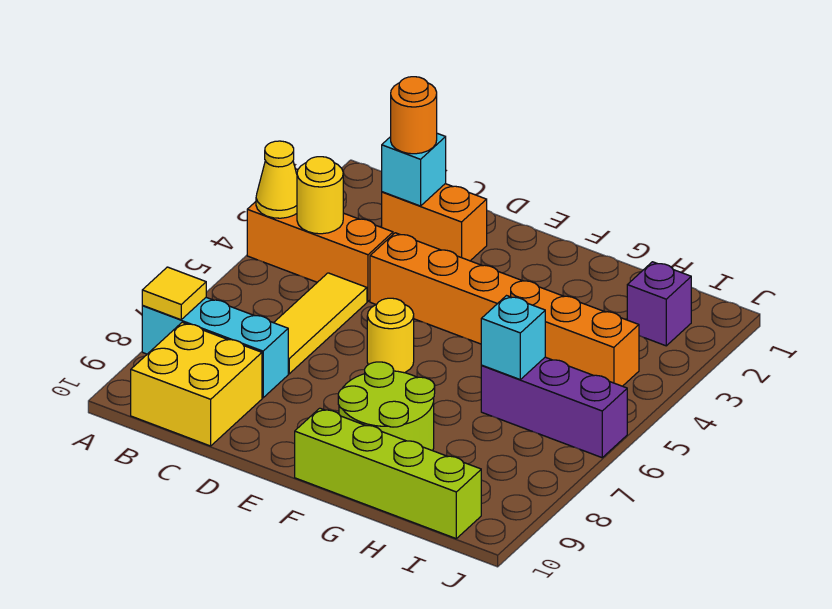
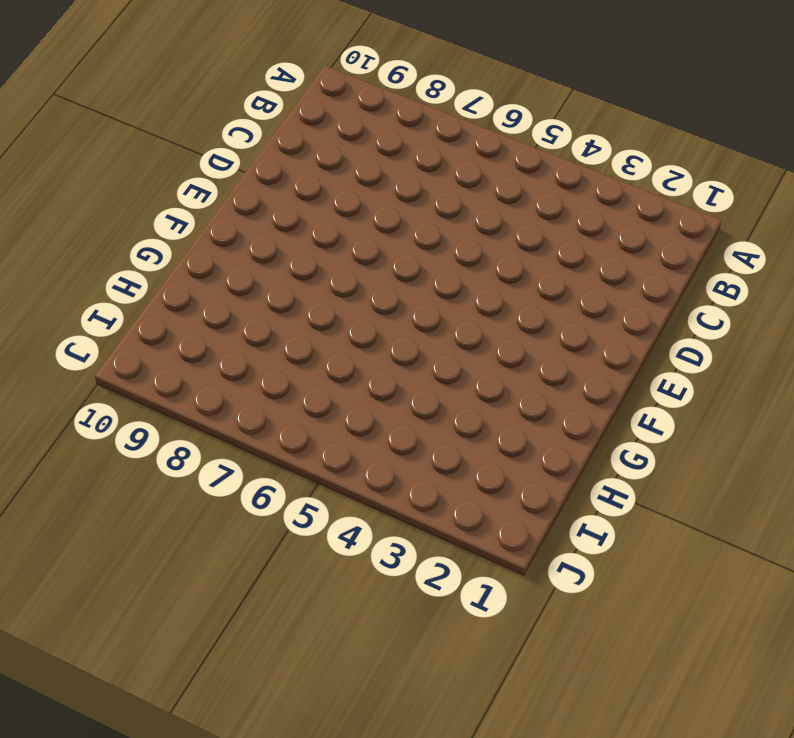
none -> orange brick A4:C4 level 1
none -> cyan brick A8:C8 level 1
none -> yellow brick B9:C10 level 1

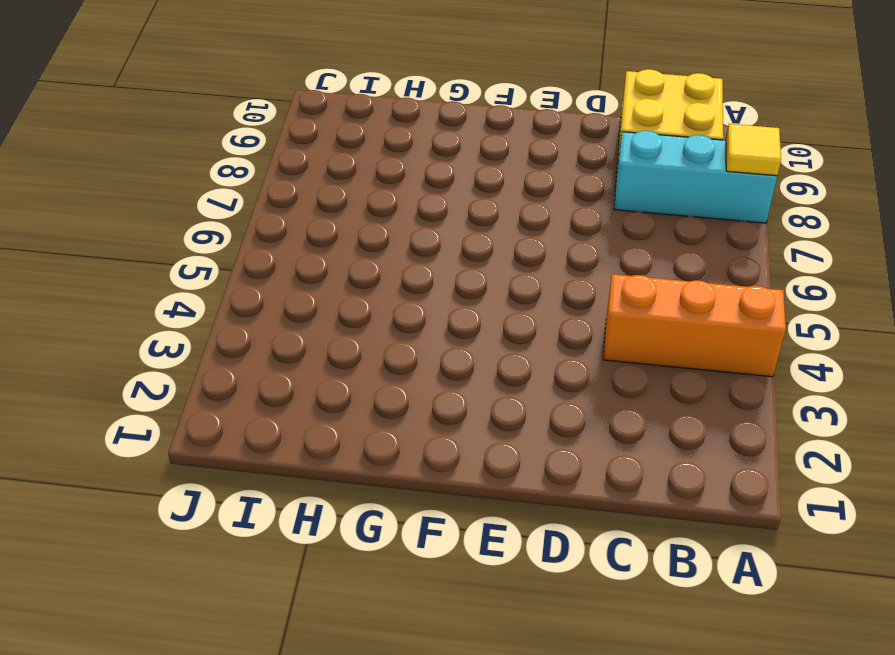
none -> orange brick C2:D2 level 1
none -> yellow tile C5:C7 level 1
none -> orange brick D4:I4 level 1

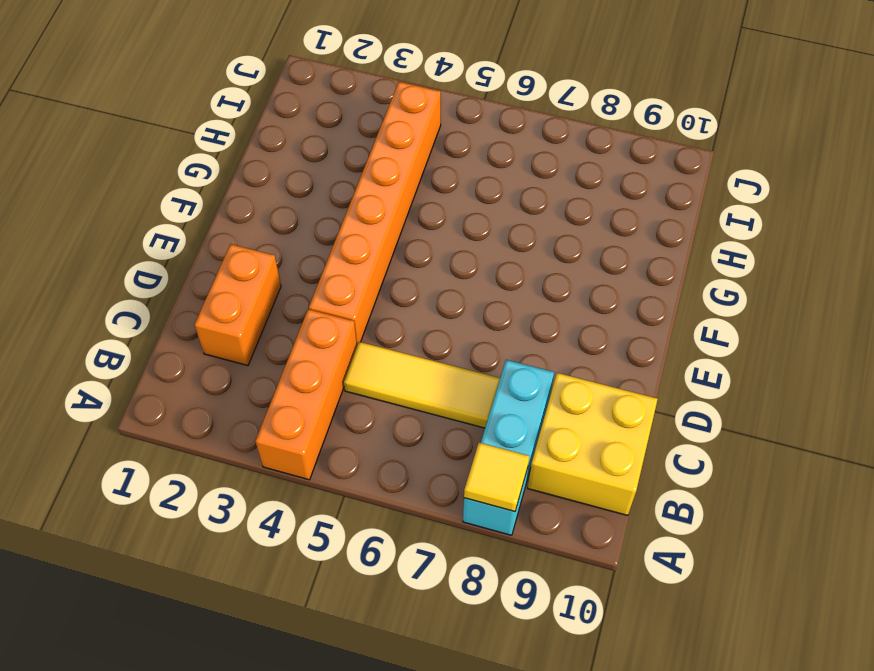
none -> yellow round brick E6 level 1
none -> lime round brick F8:G9 level 1
none -> lime brick F10:I10 level 1

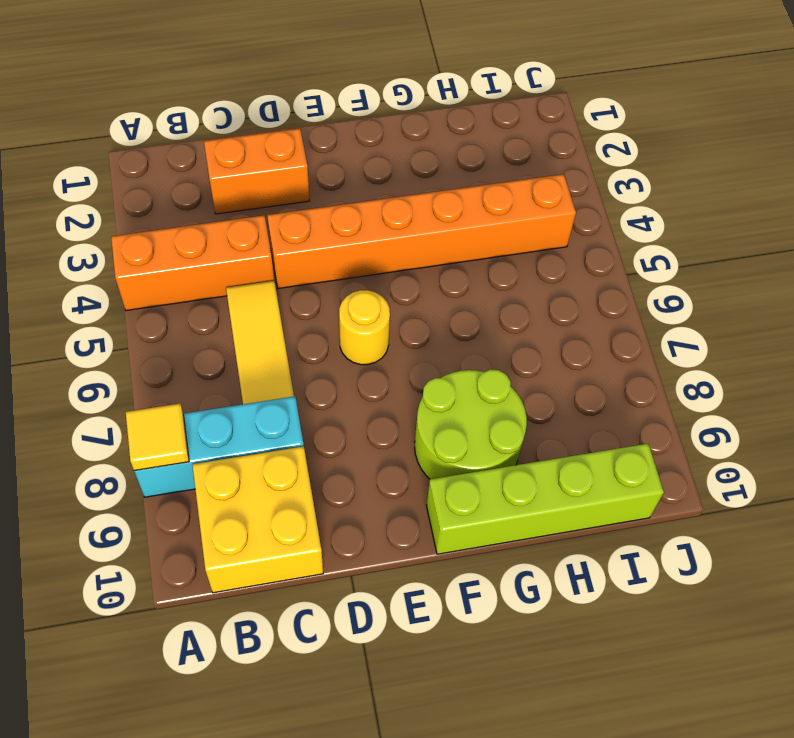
none -> purple brick H6:J6 level 1
none -> purple brick I2 level 1
none -> yellow cone A4 level 2

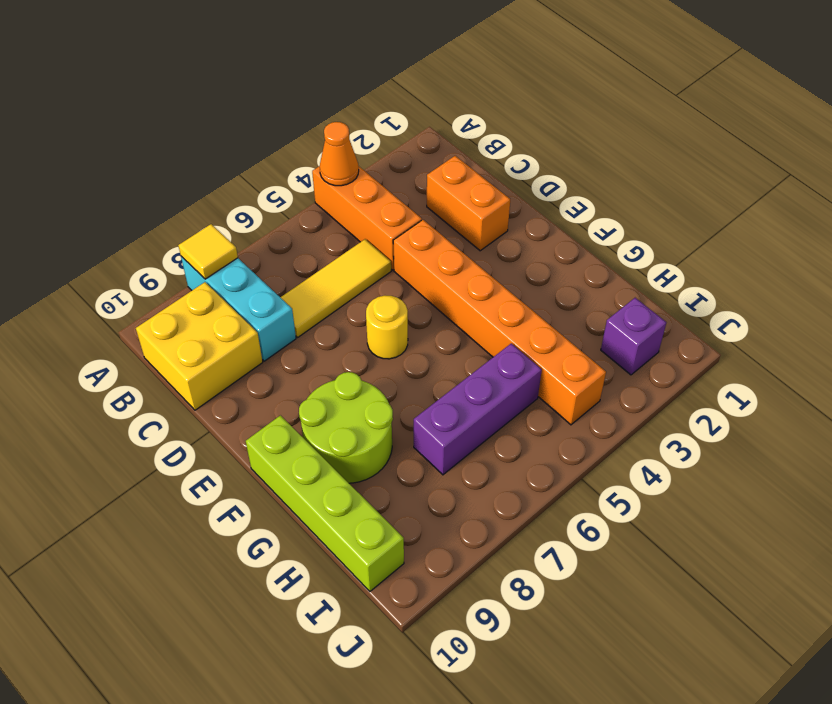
orange cone A4 level 2 -> yellow cone A4 level 2
purple brick H5:H7 level 1 -> purple brick H6:J6 level 1
none -> yellow round brick B4 level 2
none -> cyan brick C2 level 2
none -> cyan brick H6 level 2

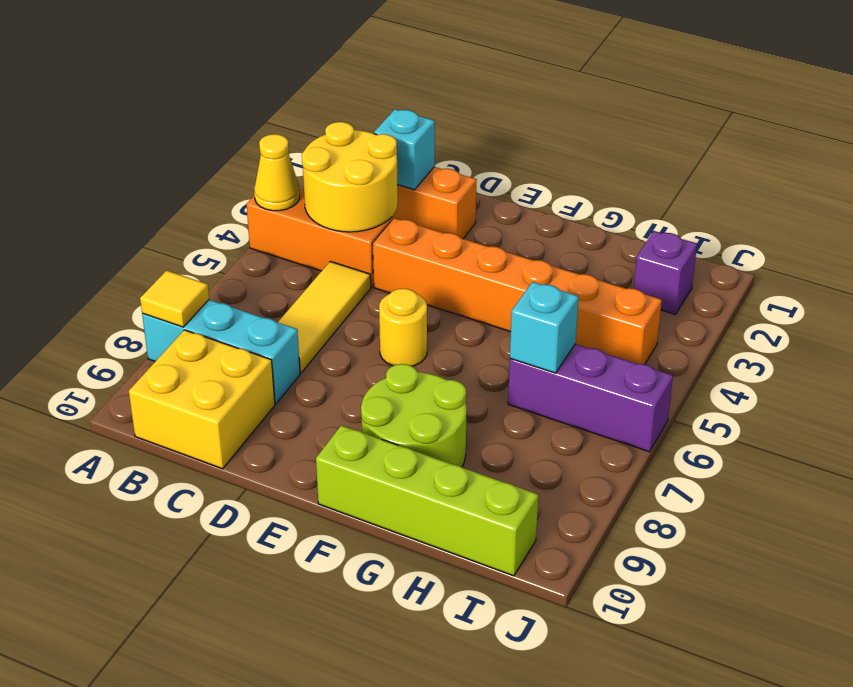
yellow round brick B3:C4 level 2 -> yellow round brick B4 level 2
none -> orange round brick C2 level 3

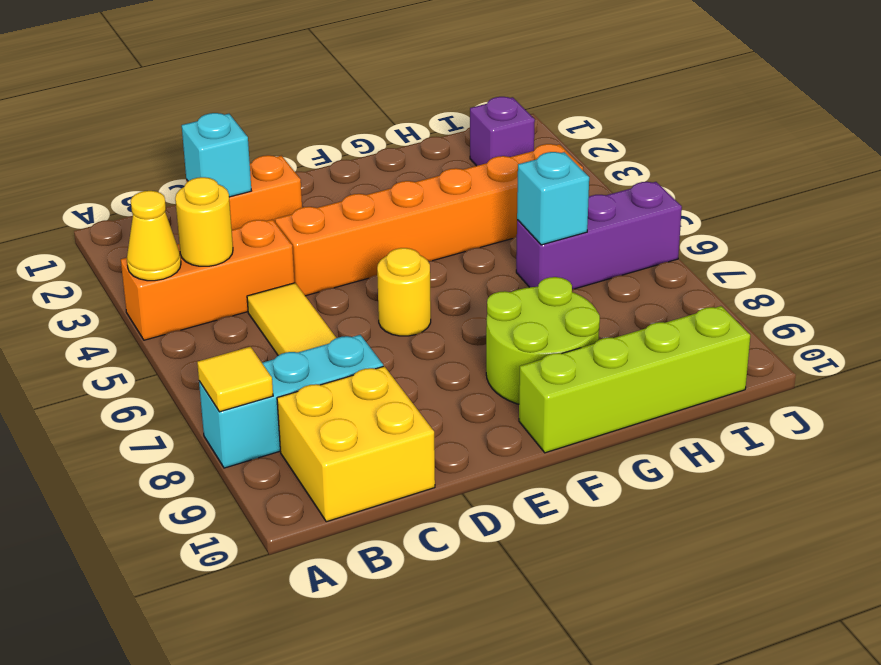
none -> orange round brick C2 level 3

